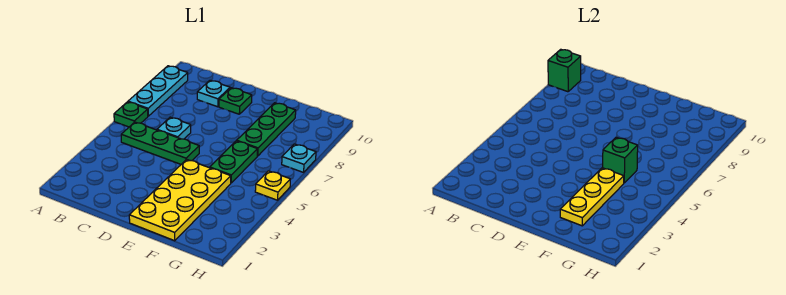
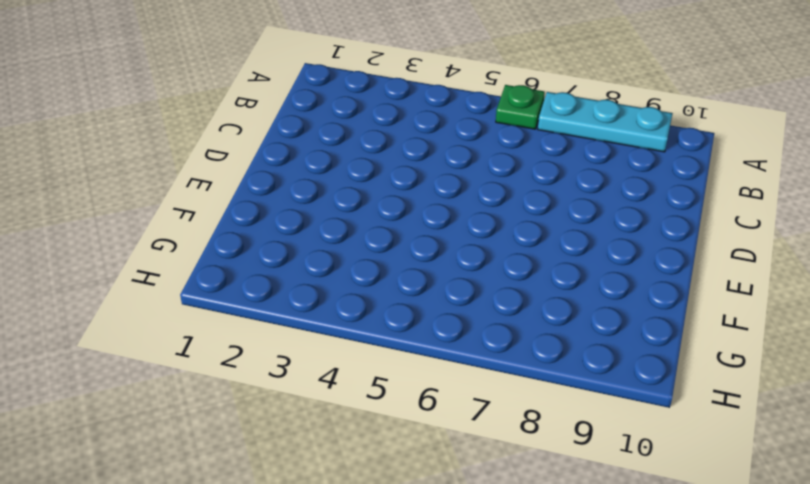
none -> green plate B5:D5 level 1
none -> cyan plate C6 level 1
none -> cyan plate C9 level 1

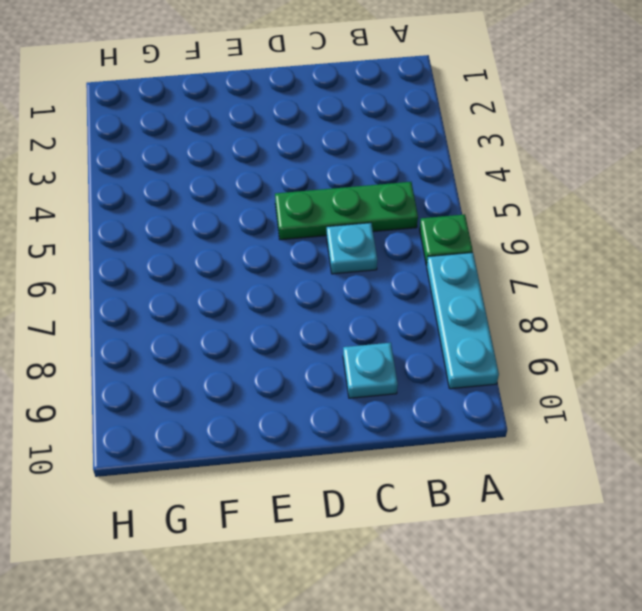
none -> green plate D9 level 1
none -> yellow plate E1:F4 level 1
none -> green plate F5:F6 level 1

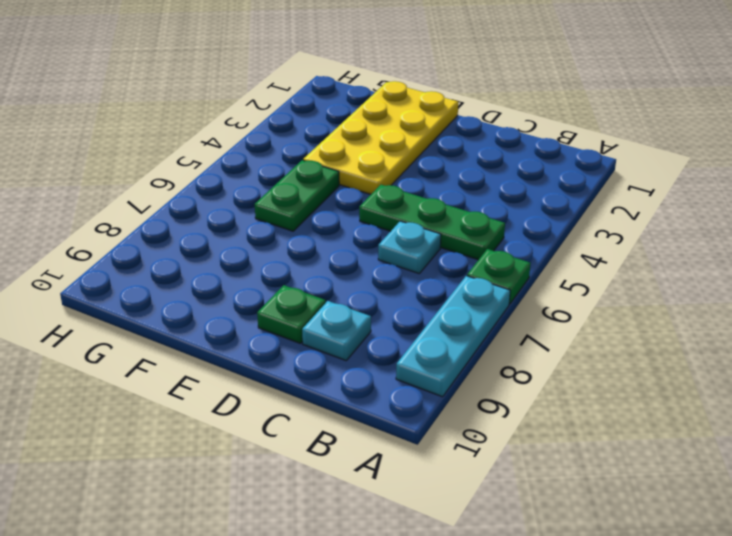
none -> green plate F7:F9 level 1
none -> yellow plate H5 level 1
none -> cyan plate H7 level 1

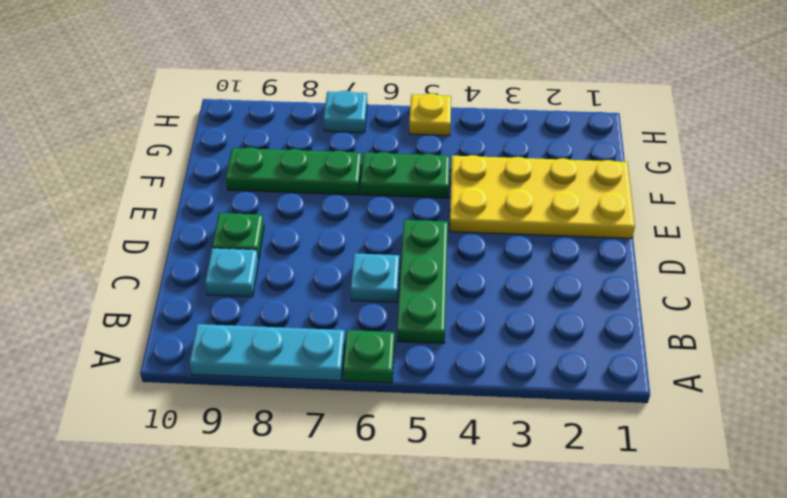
none -> green brick A9 level 2
none -> yellow plate F2:F4 level 2
none -> green brick F5 level 2

